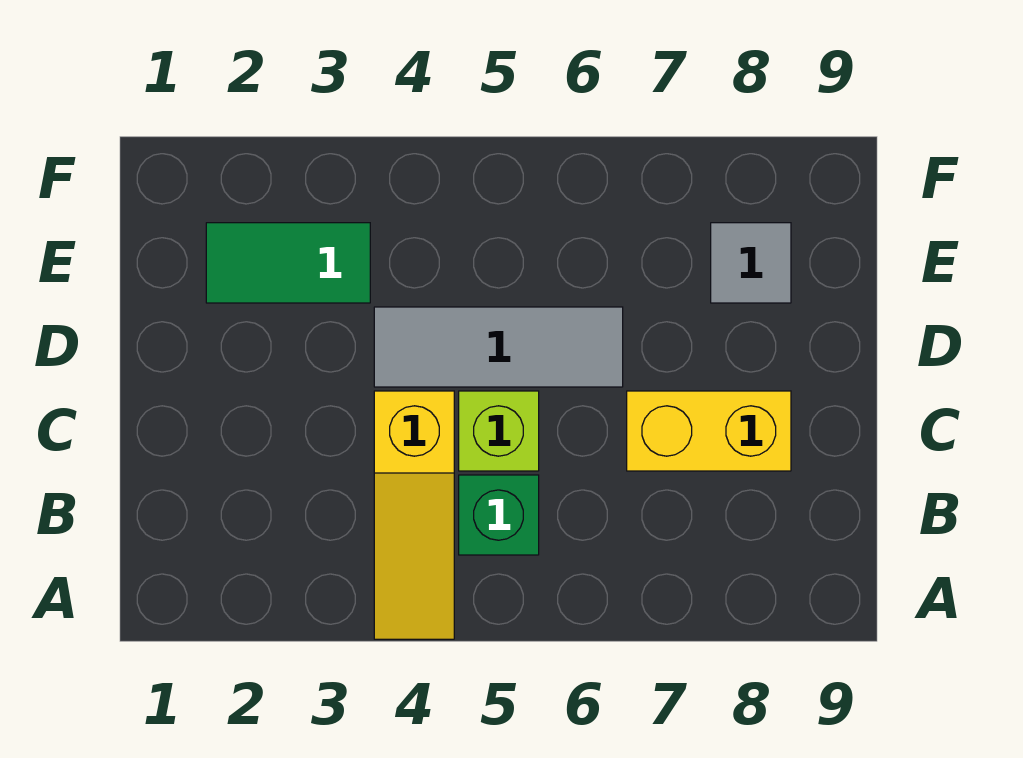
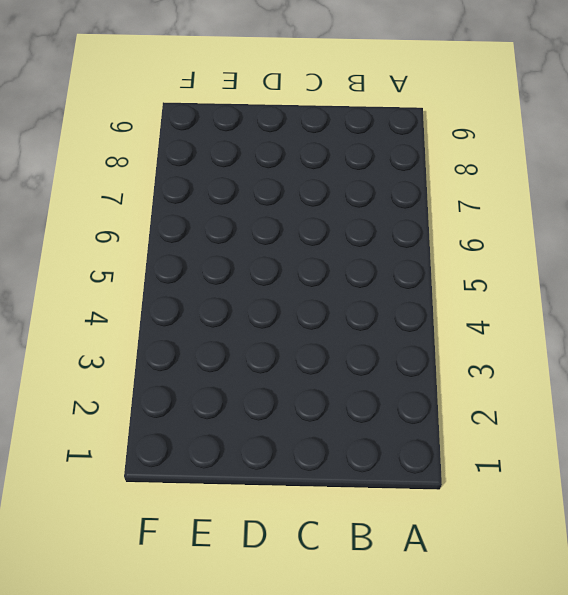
none -> yellow slope A4:C4 level 1 top C
none -> green brick B5 level 1

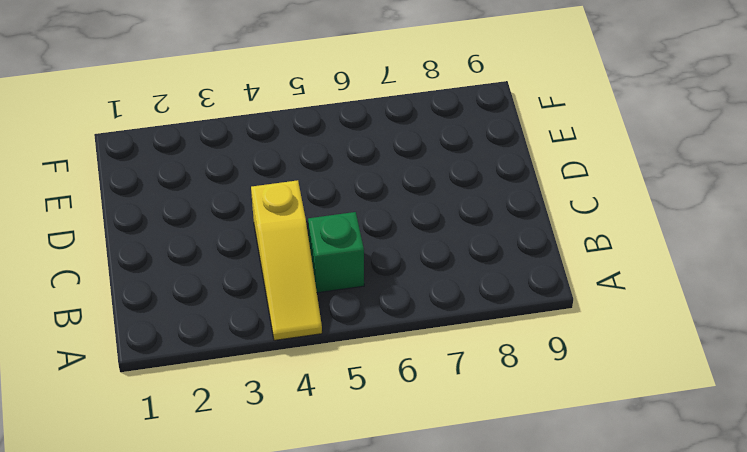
none -> lime brick C5 level 1
none -> yellow brick C7:C8 level 1

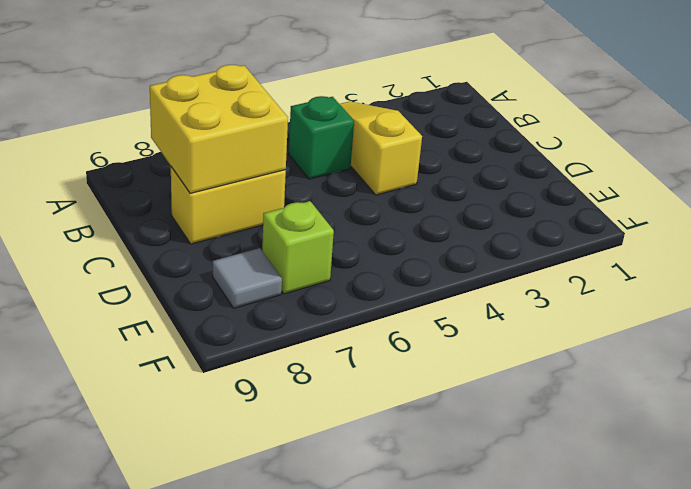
yellow brick B7:C8 level 2 -> none
lime brick E7 level 1 -> lime brick C5 level 1
none -> grey tile D4:D6 level 1
none -> green tile E2:E3 level 1

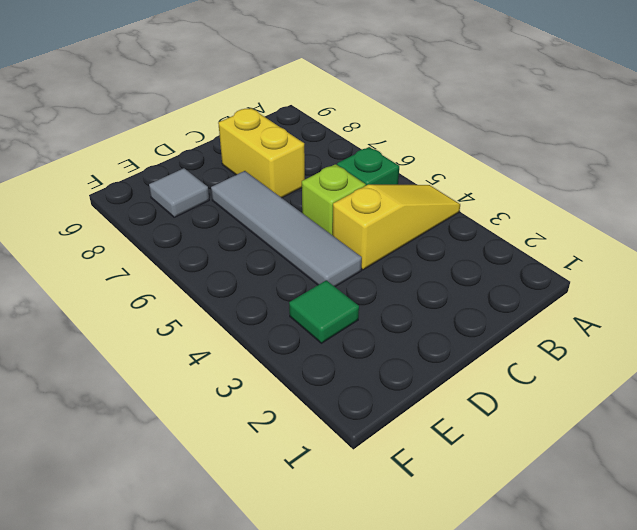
grey tile D4:D7 level 1 -> grey tile D4:D6 level 1
green tile E3 level 1 -> green tile E2:E3 level 1

